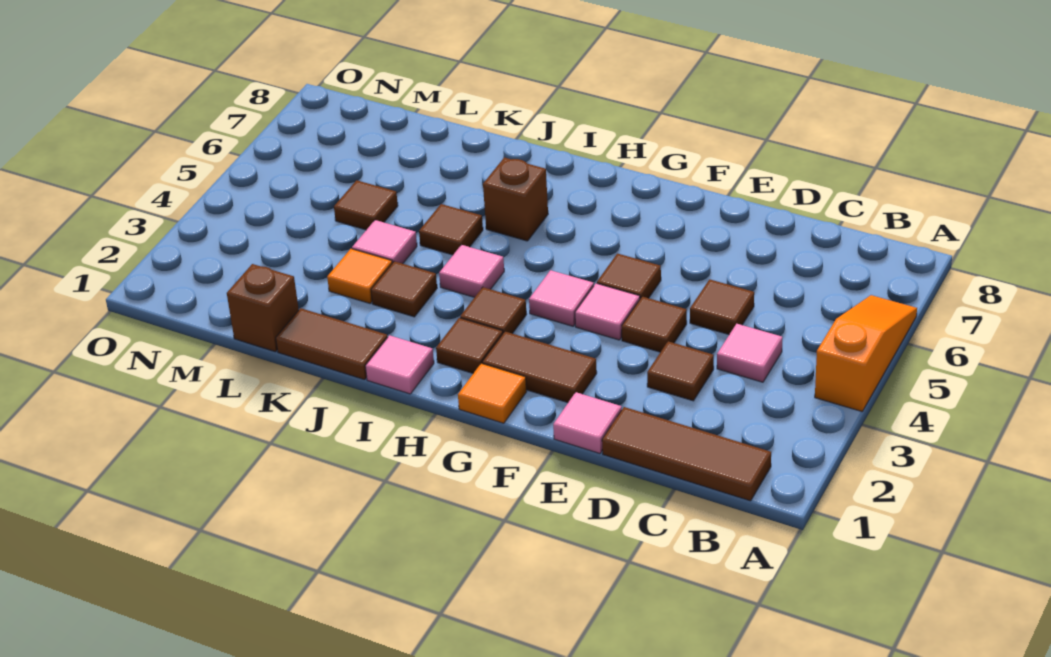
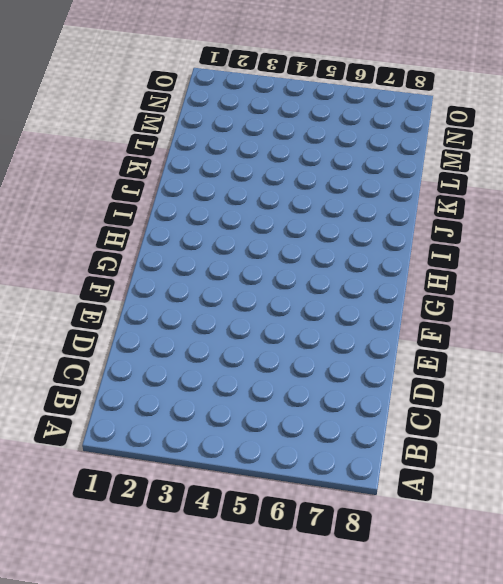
none -> orange slope A4:A6 level 1 top 4
none -> brown tile B1:D1 level 1
none -> pink tile C4 level 1

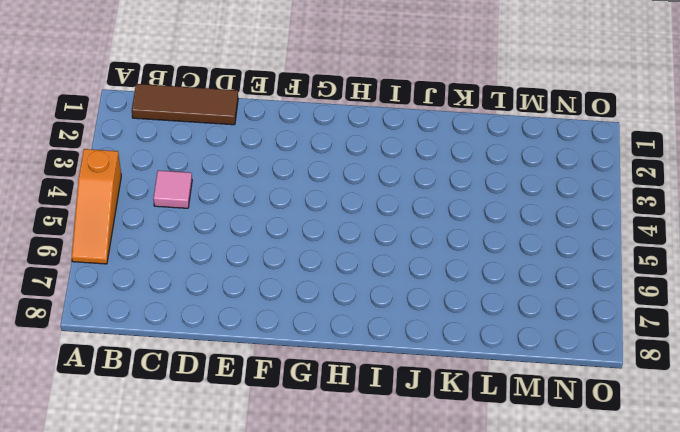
none -> brown tile D3 level 1
none -> brown tile D5 level 1
none -> pink tile E1 level 1

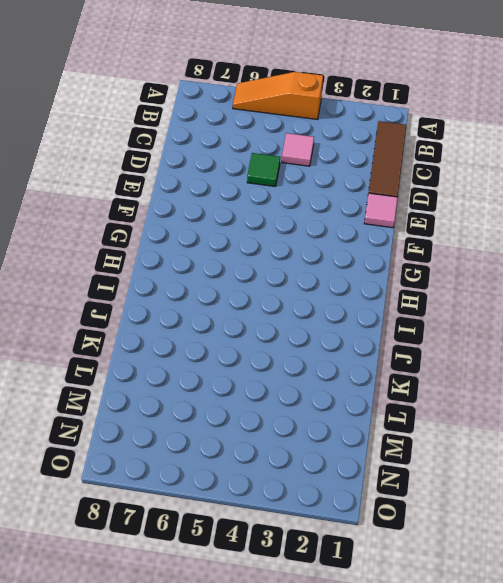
green tile D5 level 1 -> brown tile D5 level 1
none -> brown tile D3 level 1
none -> brown tile E4 level 1
none -> brown tile F2:G2 level 1

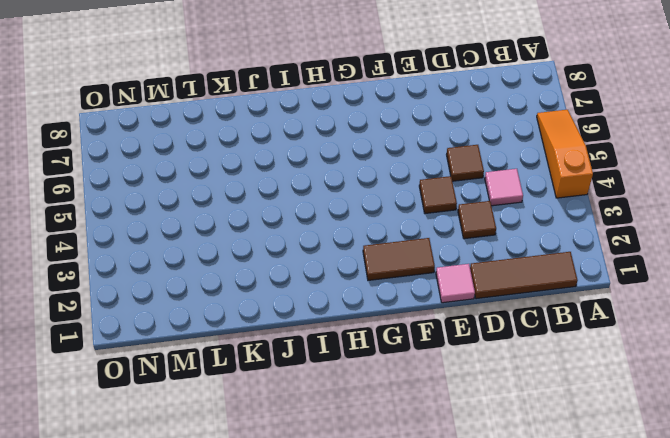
none -> pink tile F4 level 1
none -> brown tile F5 level 1
none -> orange tile G1 level 1

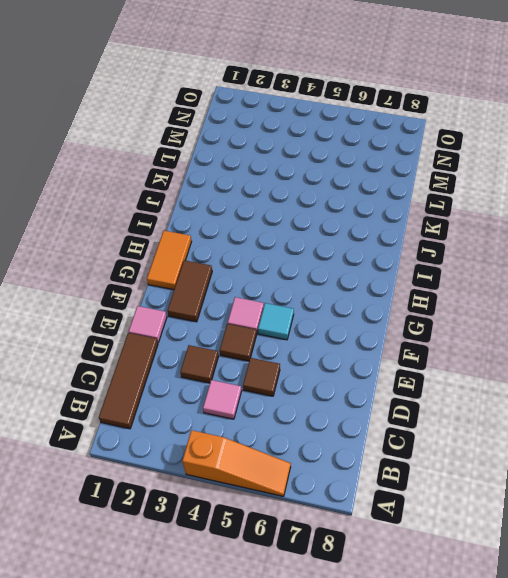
cyan tile F5 level 1 -> brown tile F5 level 1
orange tile G1:H1 level 1 -> orange tile G1 level 1
none -> pink tile G4 level 1
none -> brown tile H2 level 1
none -> brown tile H3 level 1

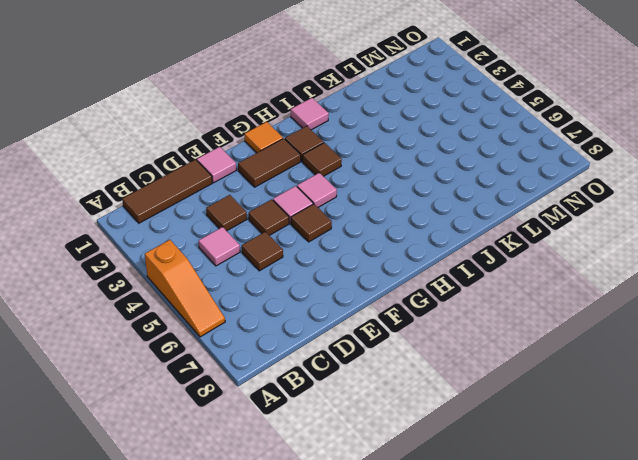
none -> pink tile I4 level 1
none -> brown brick I6 level 1
none -> brown tile J1:K1 level 1

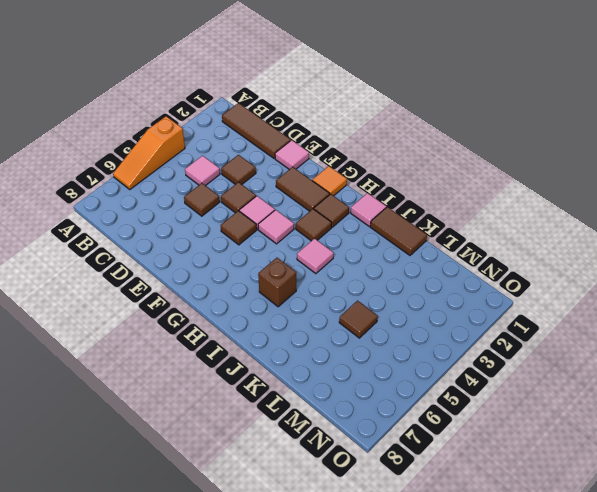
none -> brown tile J3 level 1
none -> brown tile J5 level 1
none -> orange tile K3 level 1

